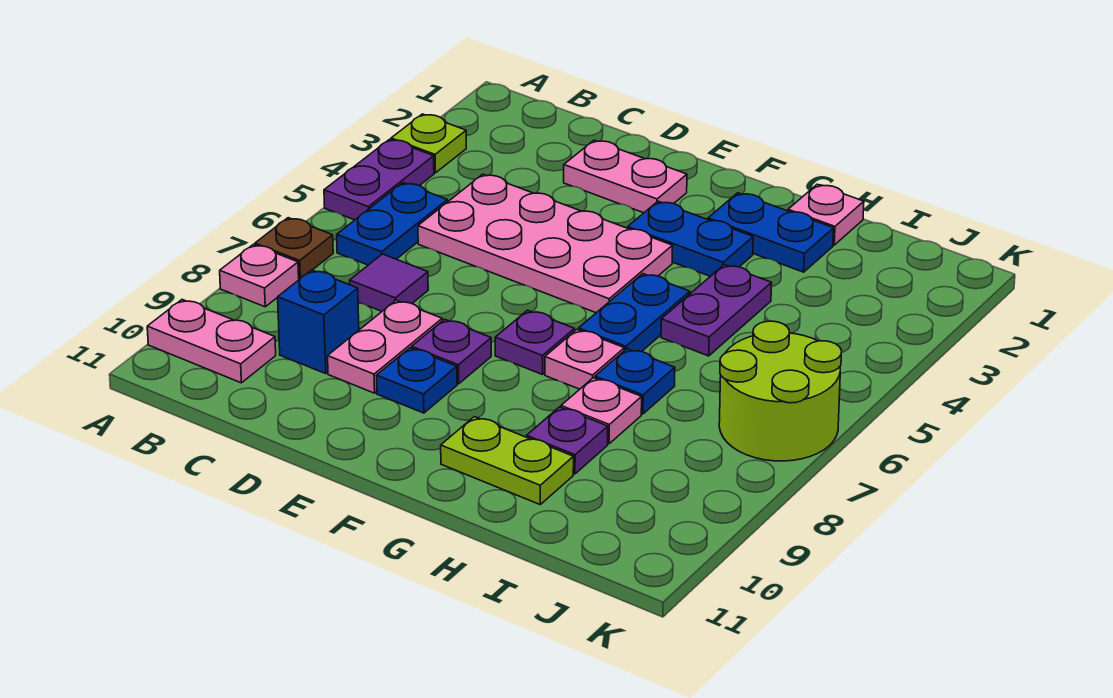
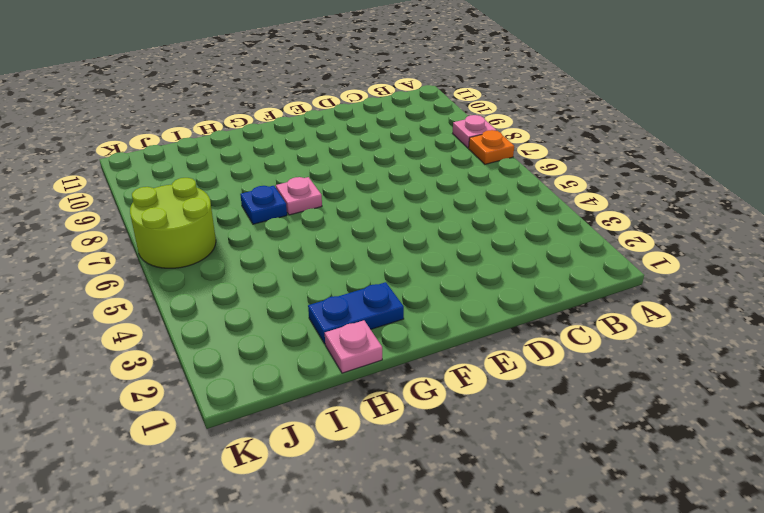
orange plate A7 level 1 -> brown plate A7 level 1
none -> lime plate A3 level 1
none -> purple plate A4:A5 level 1
none -> pink plate A10:B10 level 1

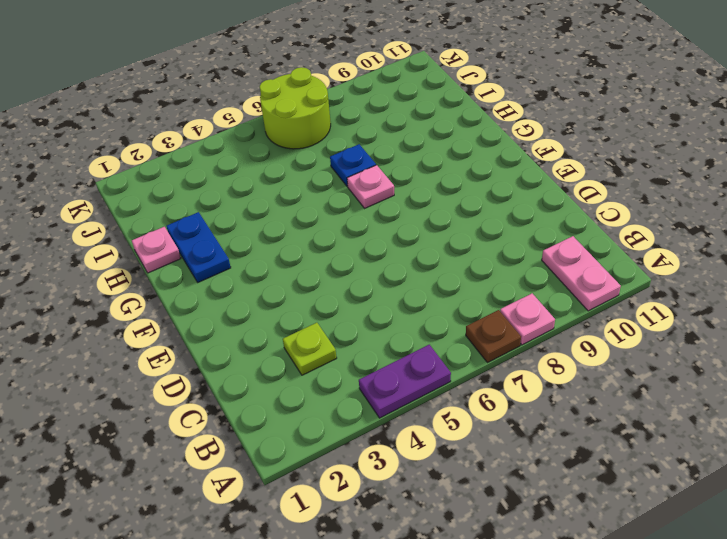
lime plate C3 level 1 -> lime plate A3 level 1
none -> blue plate B5:B6 level 1
none -> pink plate C4:F5 level 1
none -> purple tile C7 level 1

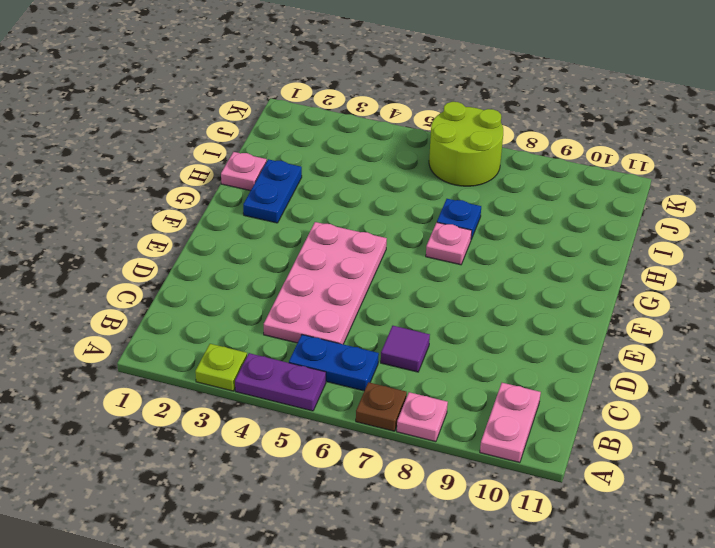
none -> blue brick C9 level 1
none -> pink plate D2:E2 level 1
none -> pink plate D8:D9 level 1

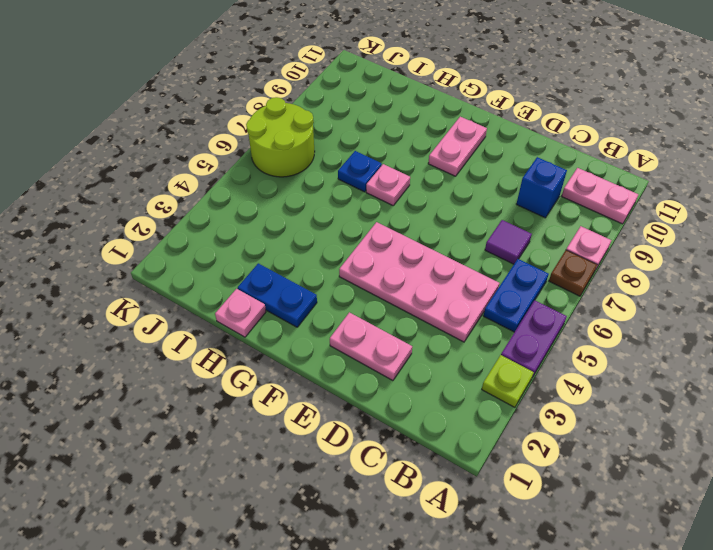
pink plate F9:F10 level 1 -> pink plate D8:D9 level 1
none -> purple plate E8 level 1
none -> blue plate E9 level 1
none -> blue plate F3:G3 level 1

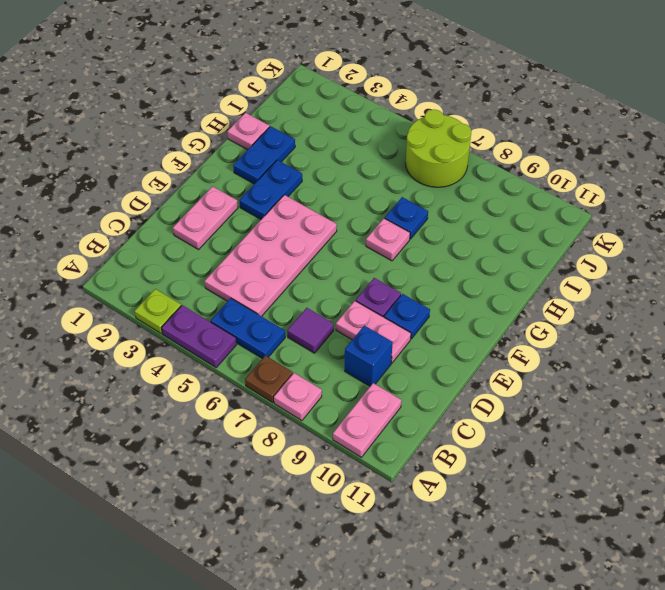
none -> purple plate F7 level 1
none -> blue plate G5:G6 level 1
none -> lime plate G10:H10 level 1

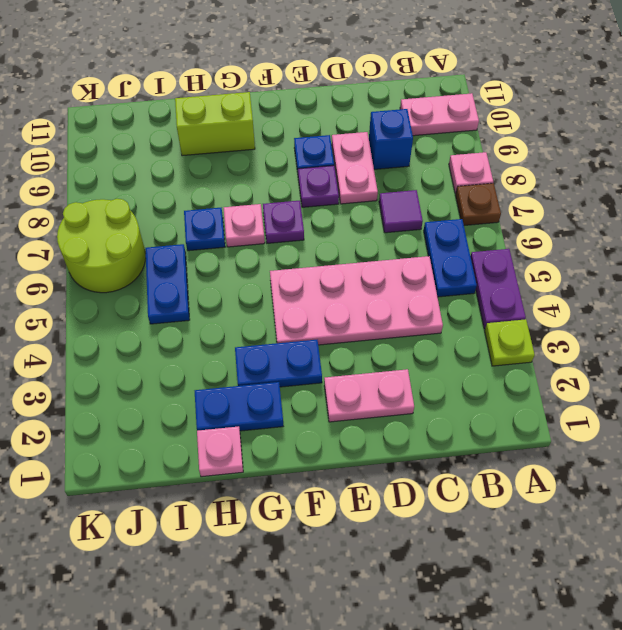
lime brick G10:H10 level 1 -> lime plate G10:H10 level 1
blue plate I5:I6 level 1 -> blue plate G5:G6 level 1
none -> purple plate H4:H5 level 1
none -> pink plate H8 level 1
none -> purple plate H9 level 1

